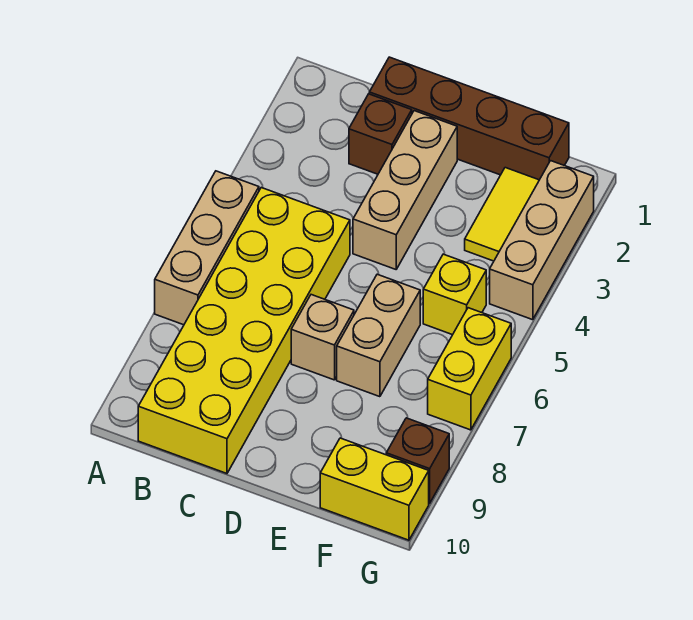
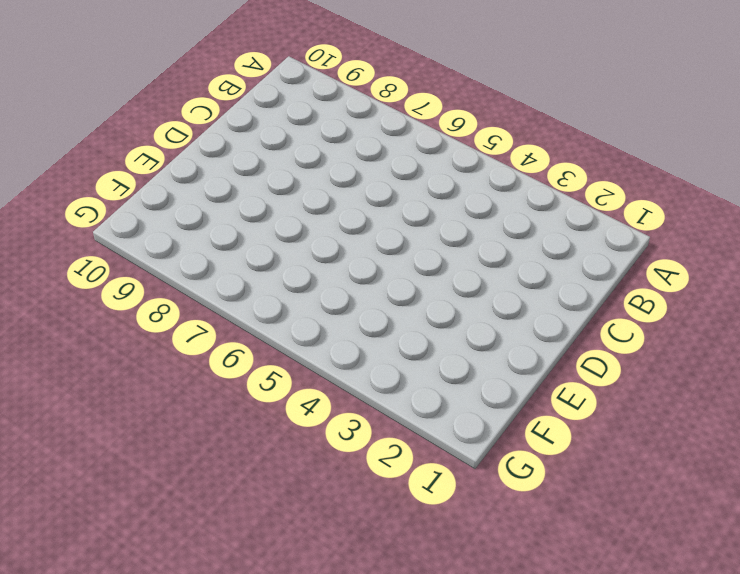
none -> tan brick A5:A7 level 1
none -> yellow brick B5:C10 level 1
none -> brown brick C1:F1 level 1

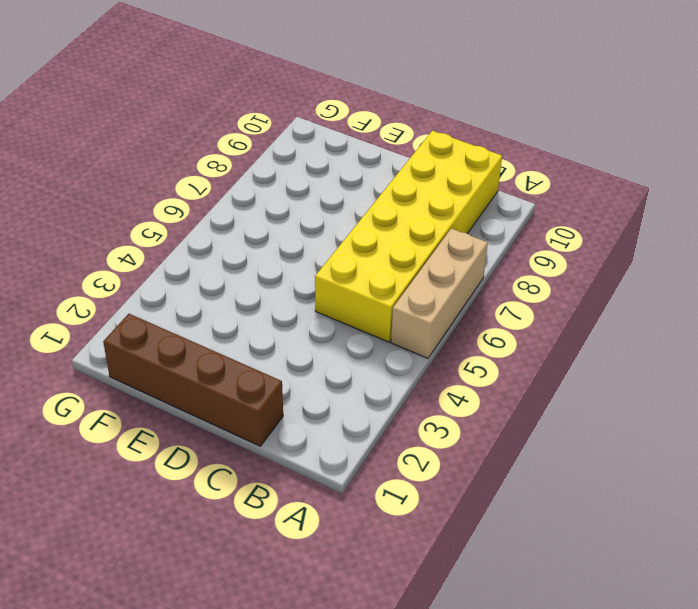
none -> brown brick C2 level 1
none -> tan brick D2:D4 level 1
none -> tan brick D7 level 1

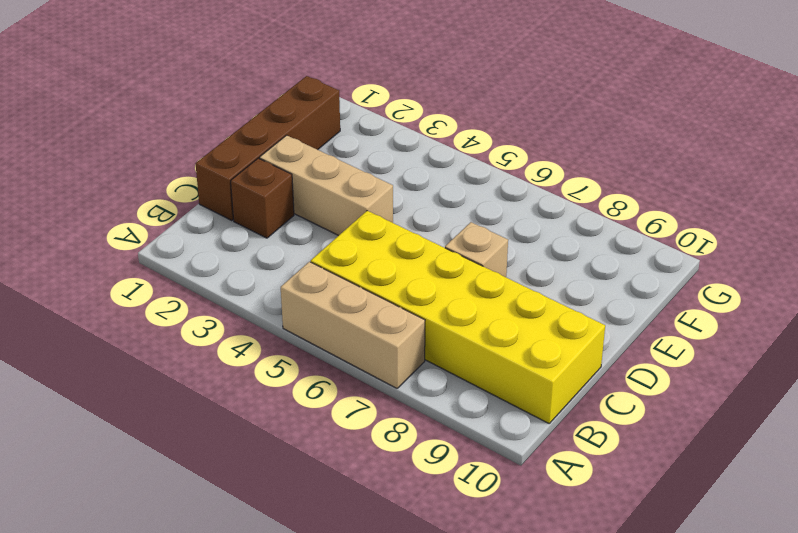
none -> tan brick E6:E7 level 1
none -> yellow tile F2:F3 level 1
none -> yellow brick F5 level 1

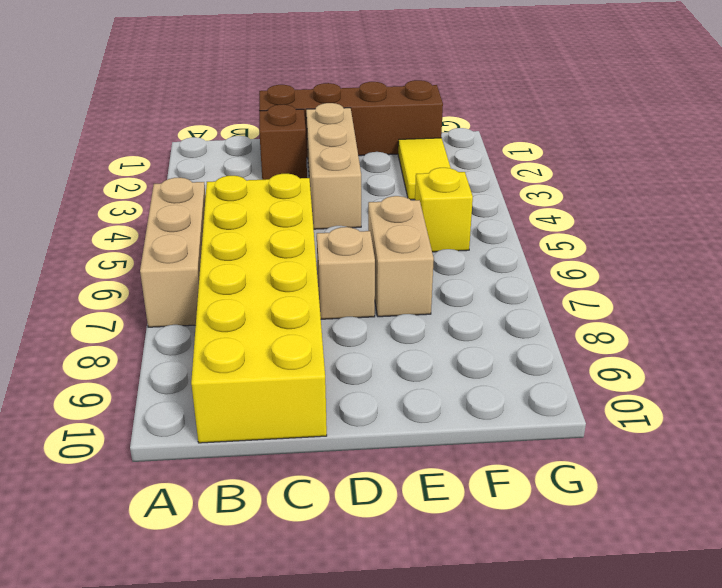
none -> yellow brick F10:G10 level 1
none -> tan brick G2:G4 level 1
none -> yellow brick G6:G7 level 1

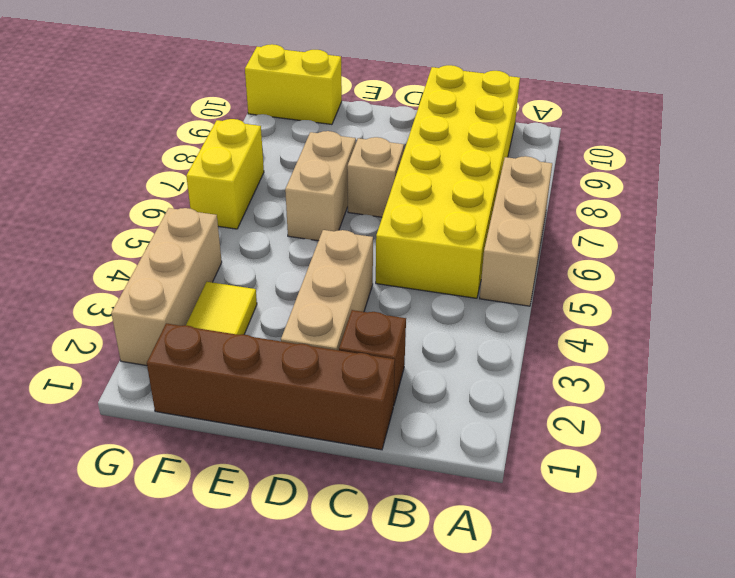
none -> yellow brick F5 level 1
none -> brown brick G9 level 1

